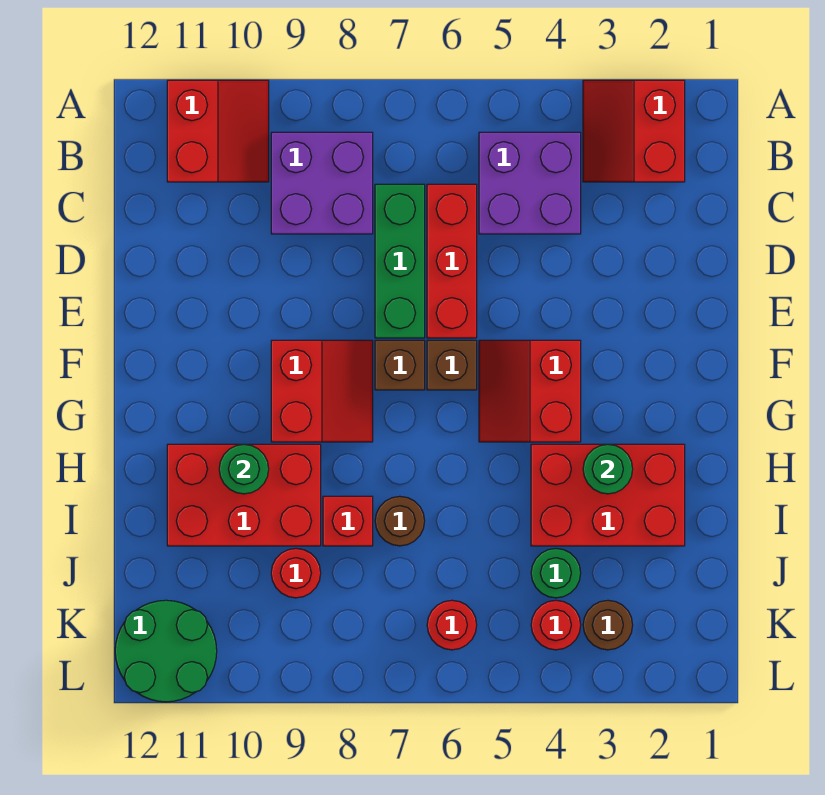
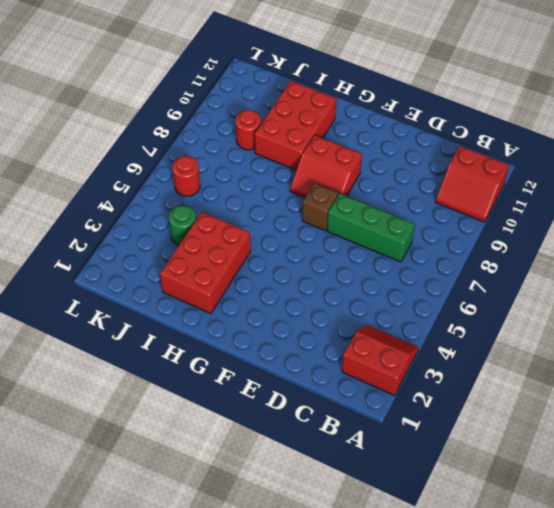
none -> purple brick B4:C5 level 1
none -> purple brick B8:C9 level 1
none -> red brick C6:E6 level 1

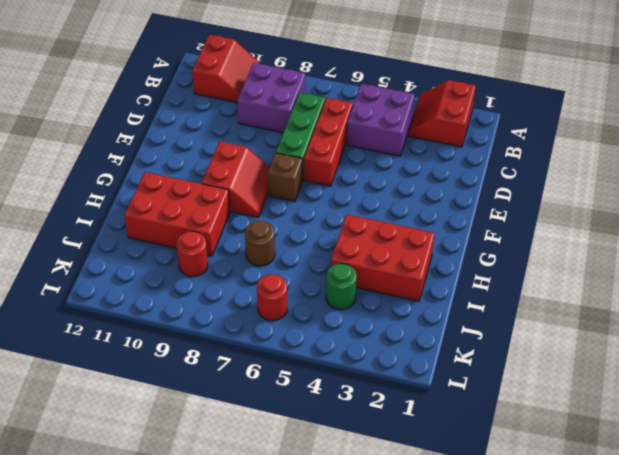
none -> red slope F4:G5 level 1 top 4
none -> brown brick F6 level 1
none -> red brick I8 level 1

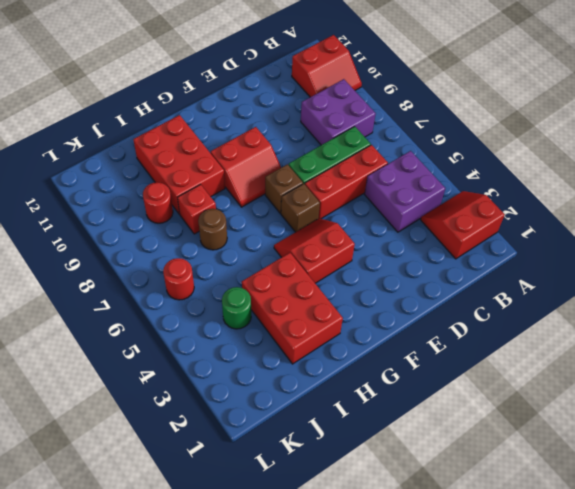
none -> brown round brick K3 level 1
none -> red round brick K4 level 1
none -> green round brick K11:L12 level 1

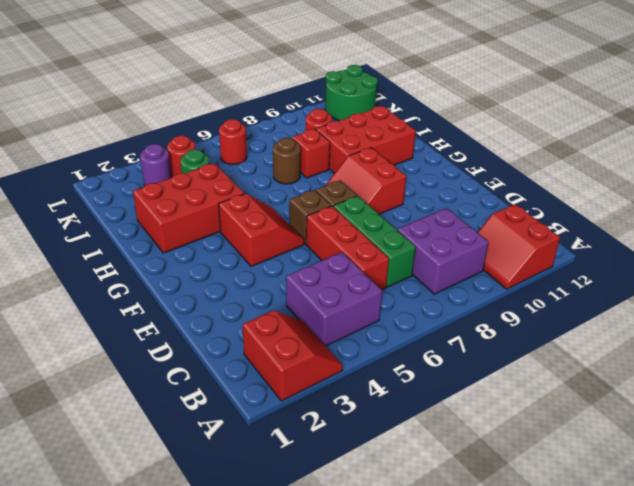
purple round brick K3 level 1 -> brown round brick K3 level 1
none -> green round brick H3 level 2
none -> green round brick H10 level 2

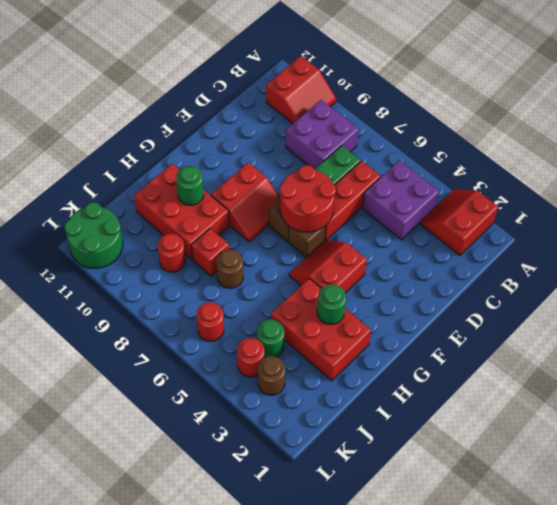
red round brick E6:F7 level 2 -> none

